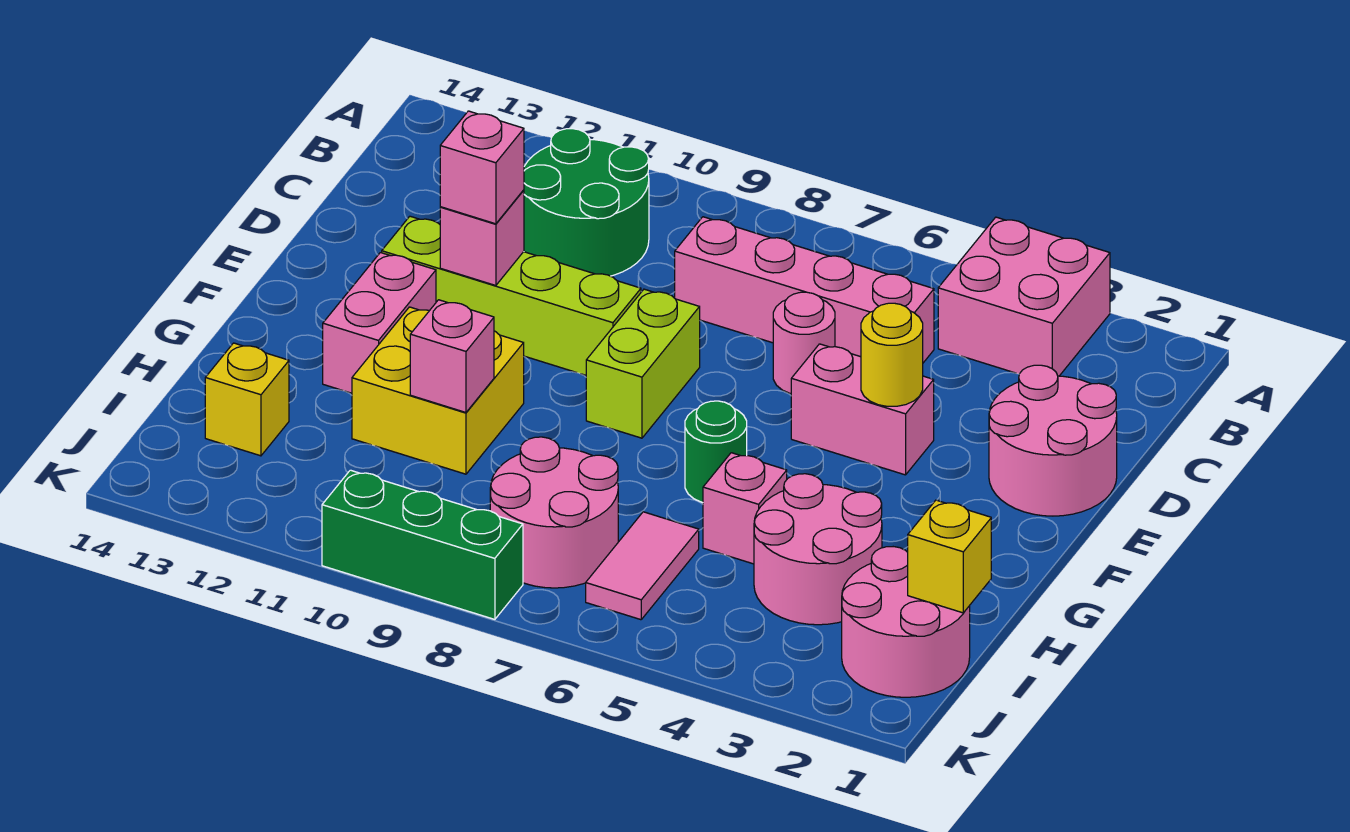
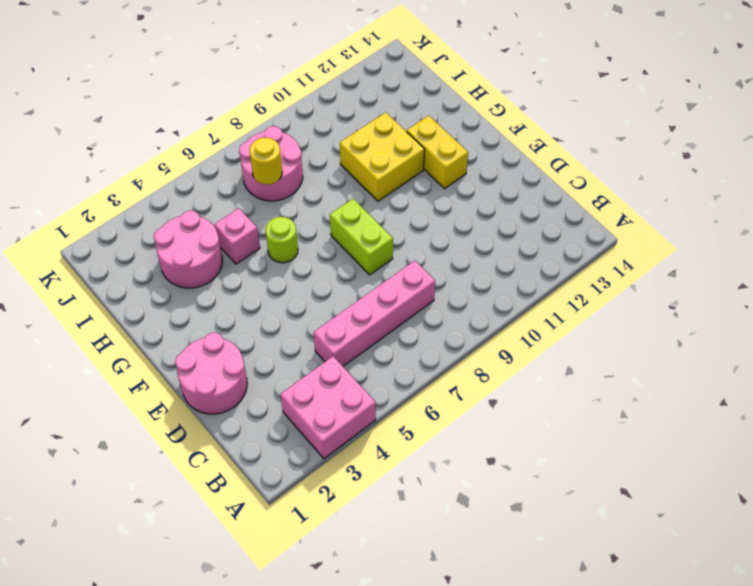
yellow brick F12:G12 level 1 -> pink brick F12:G12 level 1
lime round brick G6 level 1 -> green round brick G6 level 1
yellow round brick I7 level 2 -> yellow round brick E4 level 2
none -> green round brick B10:C11 level 1
none -> pink round brick D6 level 1
none -> pink brick E4:E5 level 1

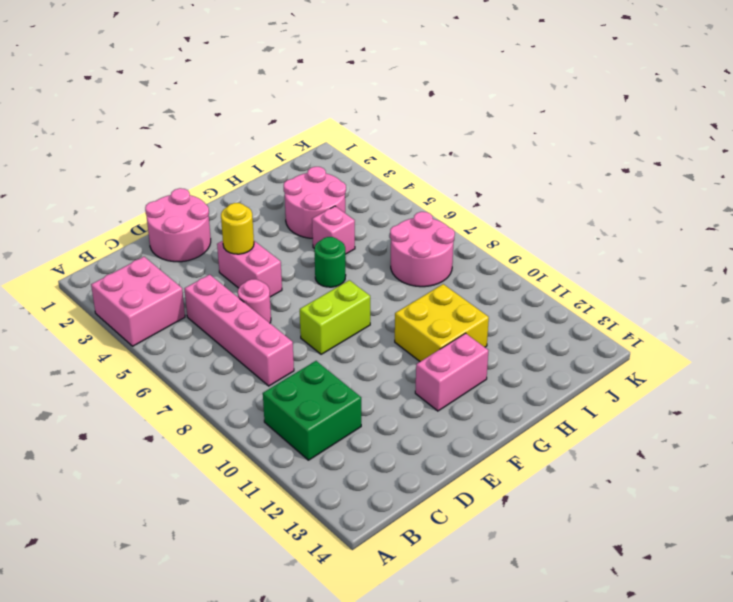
green brick B10:C11 level 1 -> green round brick B10:C11 level 1
none -> lime brick E9:E12 level 1
none -> pink round brick I1:J2 level 1
none -> pink tile I6:J6 level 1

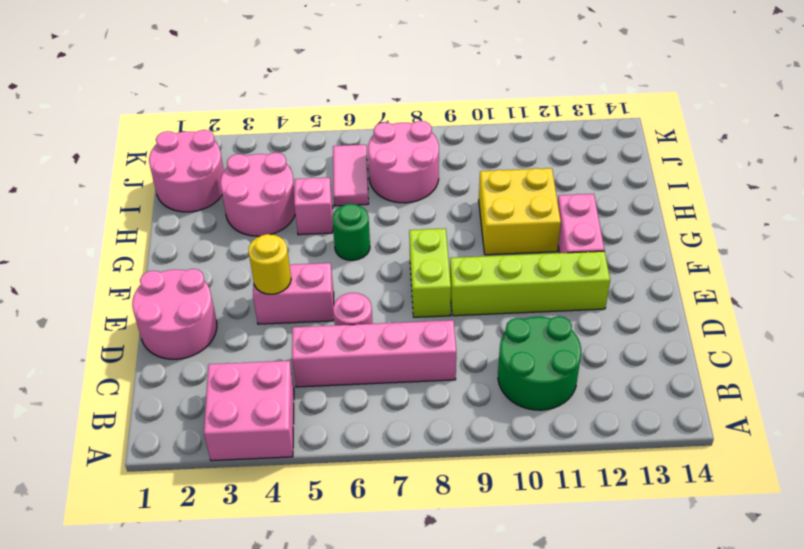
none -> yellow brick I13 level 1
none -> green brick K8:K10 level 1
none -> pink brick E11 level 2

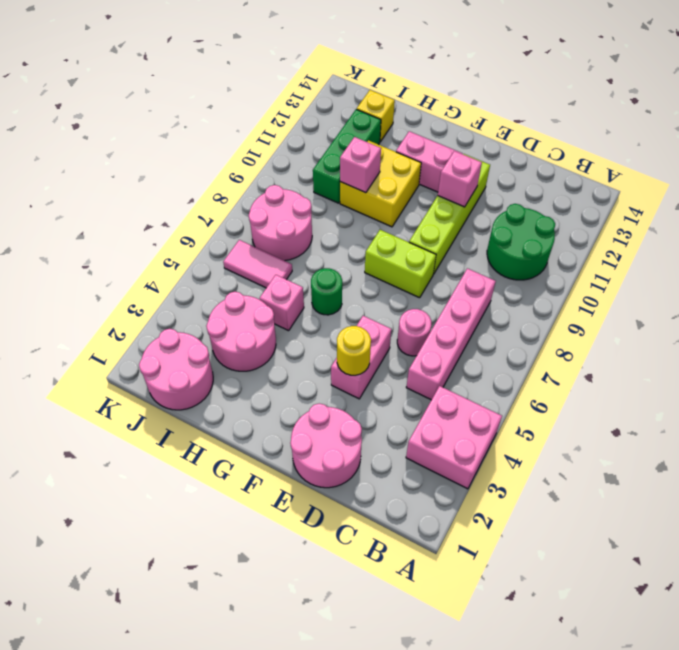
green brick I10:I12 level 1 -> green brick K8:K10 level 1
none -> yellow brick I1 level 2
none -> pink brick E11 level 3

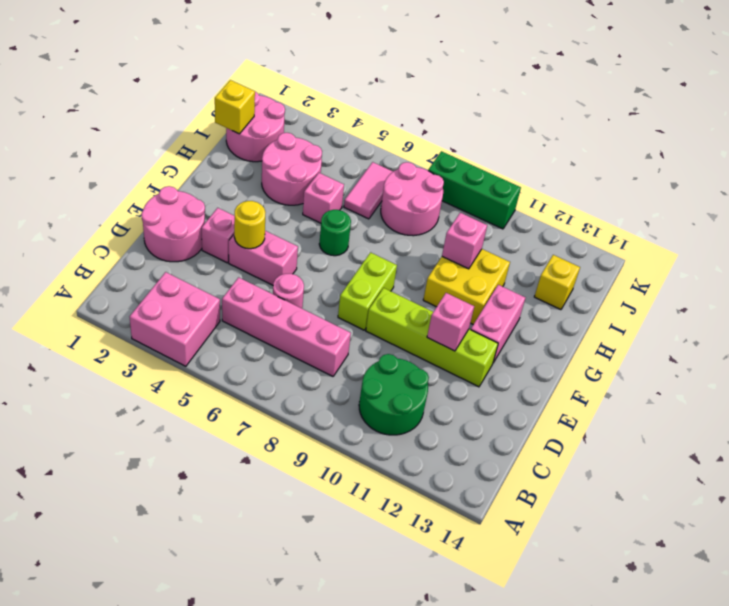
pink brick E3 level 1 -> pink brick E11 level 3

